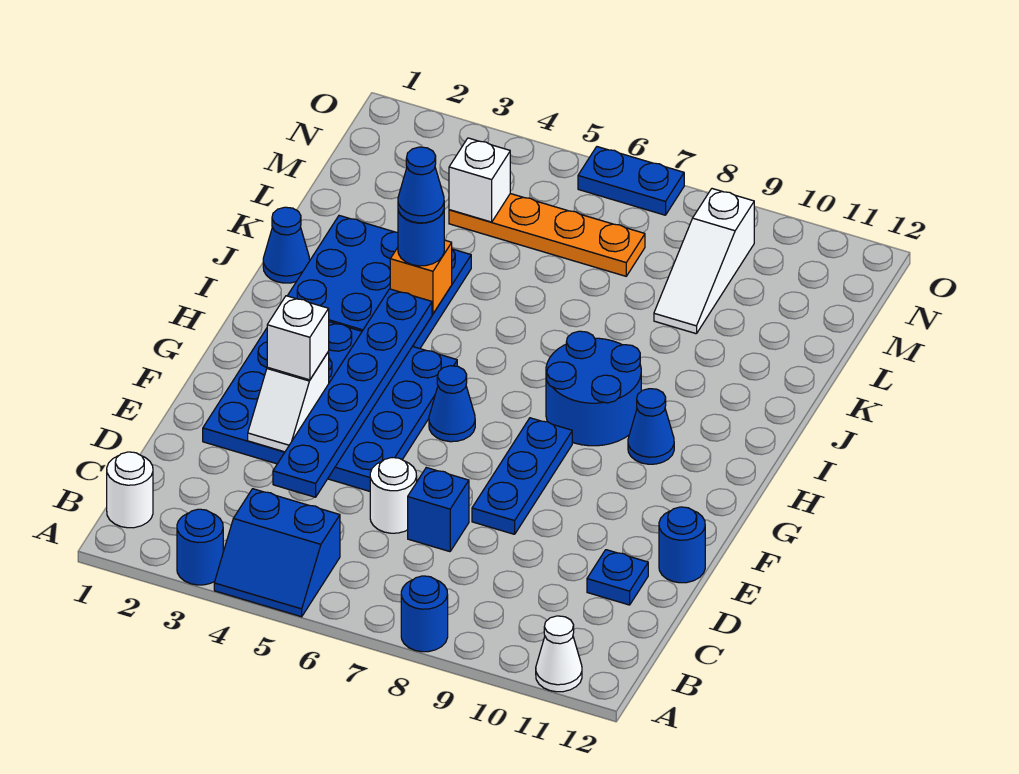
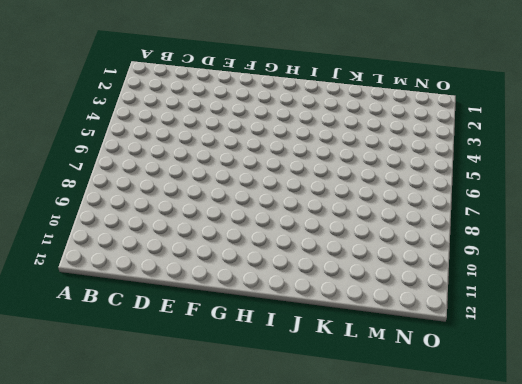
none -> blue round brick A3 level 1
none -> blue slope A4:B5 level 1 top B
none -> blue round brick A8 level 1

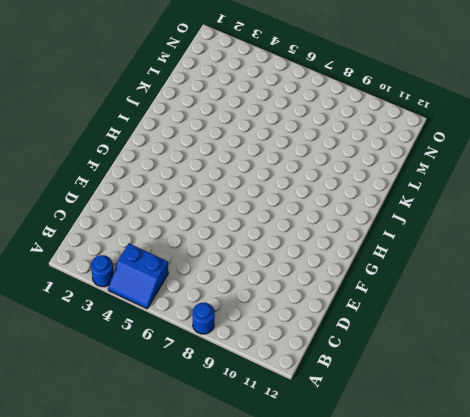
none -> white cone A11 level 1
none -> white round brick B1 level 1
none -> white round brick D6 level 1

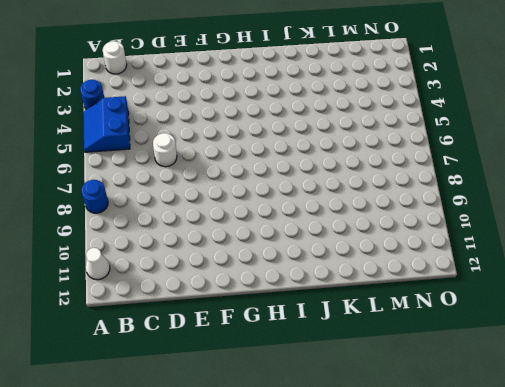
none -> blue brick D7 level 1
none -> blue plate D11 level 1
none -> blue plate E2:H5 level 1

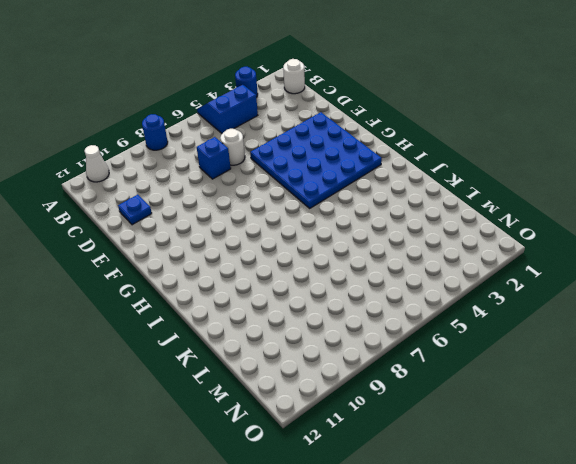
none -> blue plate E8:G8 level 1
none -> blue round brick E12 level 1
none -> blue cone G6 level 1

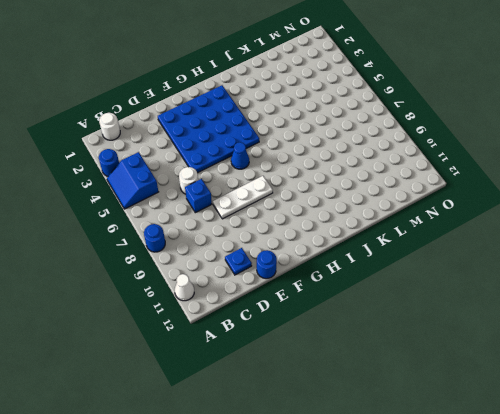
white plate E8:G8 level 1 -> blue plate E8:G8 level 1
none -> blue round brick H8:I9 level 1
none -> blue cone H10 level 1
none -> blue plate I2:K4 level 1

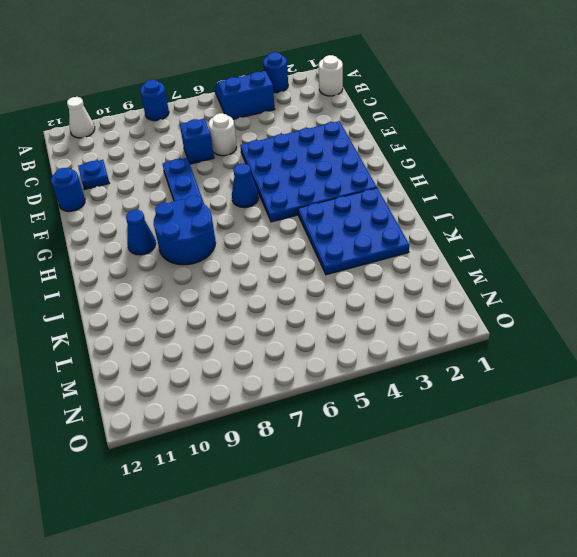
none -> blue cone J1 level 1
none -> white slope L9:N9 level 1 top N
none -> orange plate M4:M7 level 1

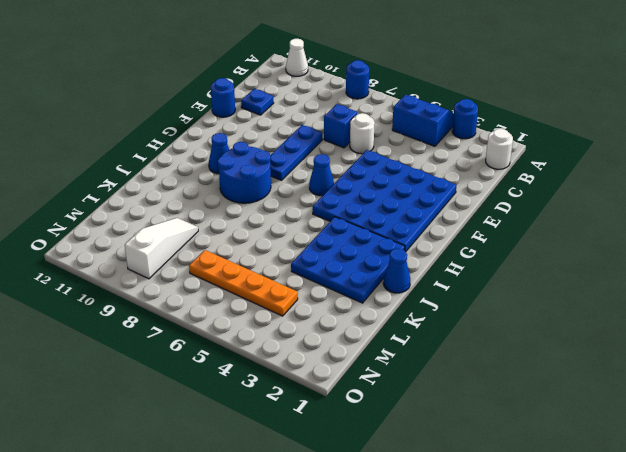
none -> blue plate O6:O7 level 1
none -> blue plate D4:I4 level 2
none -> white slope E3:F3 level 2 top F

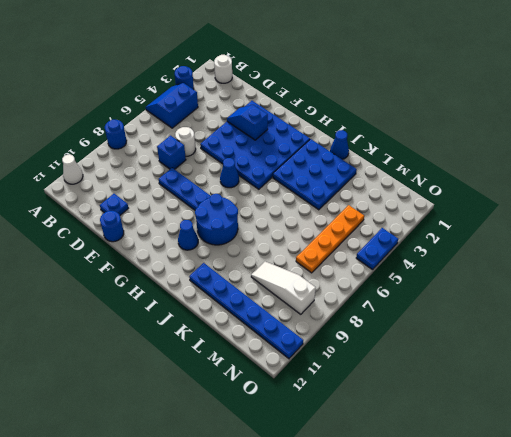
blue slope E3:F3 level 2 top F -> white slope E3:F3 level 2 top F
blue plate J11:O11 level 1 -> blue plate D4:I4 level 2
blue plate O4:O5 level 1 -> blue plate O6:O7 level 1
none -> orange brick J4 level 2
none -> white brick M4 level 2
none -> white brick F3 level 3

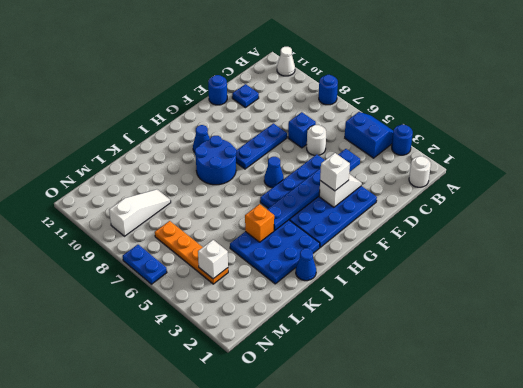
none -> blue round brick J4 level 3
none -> blue cone J4 level 4

